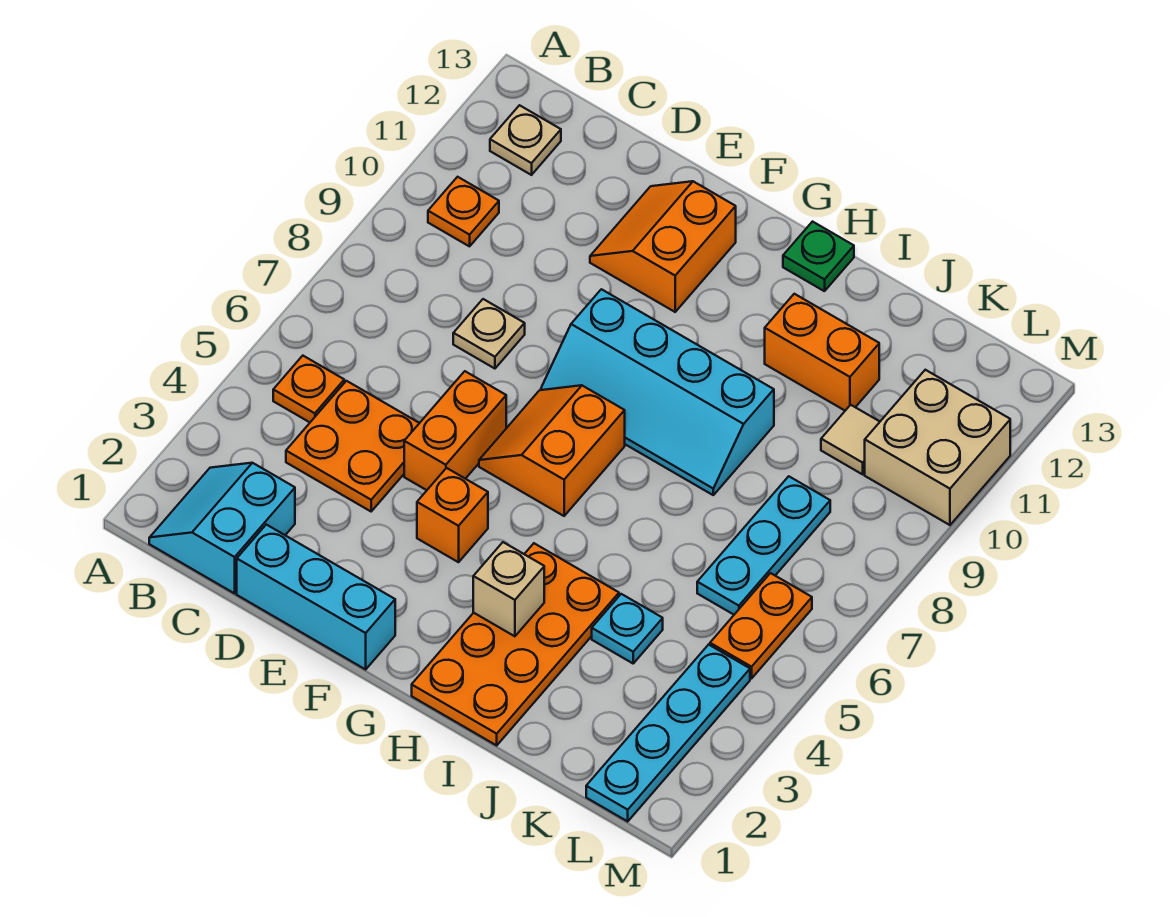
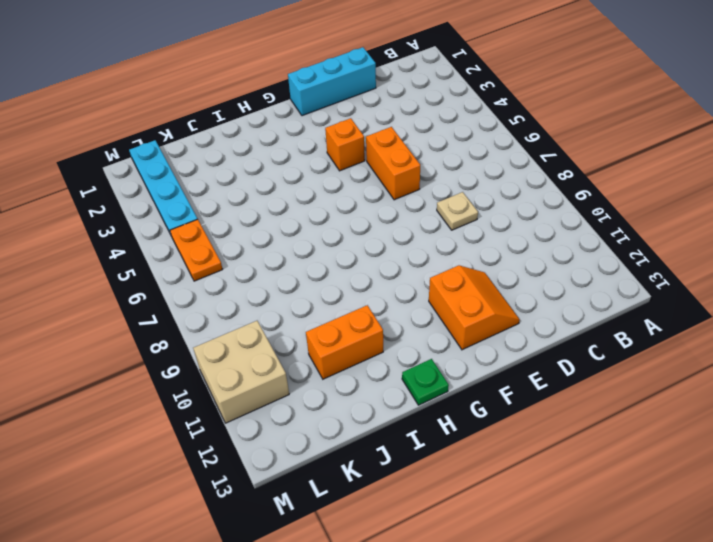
none -> cyan slope B1:C2 level 1 top C
none -> orange plate B5 level 1
none -> orange plate B10 level 1

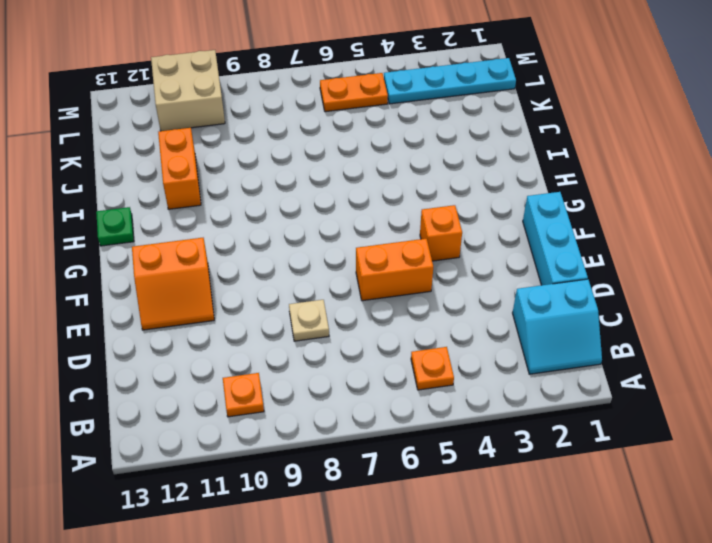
none -> tan plate B12 level 1
none -> orange plate C4:D5 level 1
none -> orange slope F6:G7 level 1 top G

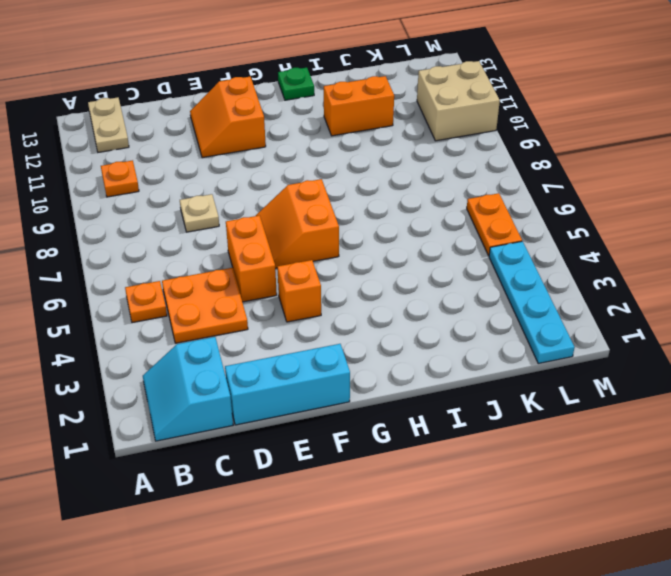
tan plate B12:B13 level 1 -> tan plate B12 level 1
none -> cyan slope F8:I9 level 1 top 9
none -> orange plate H1:I4 level 1
none -> cyan plate J4 level 1

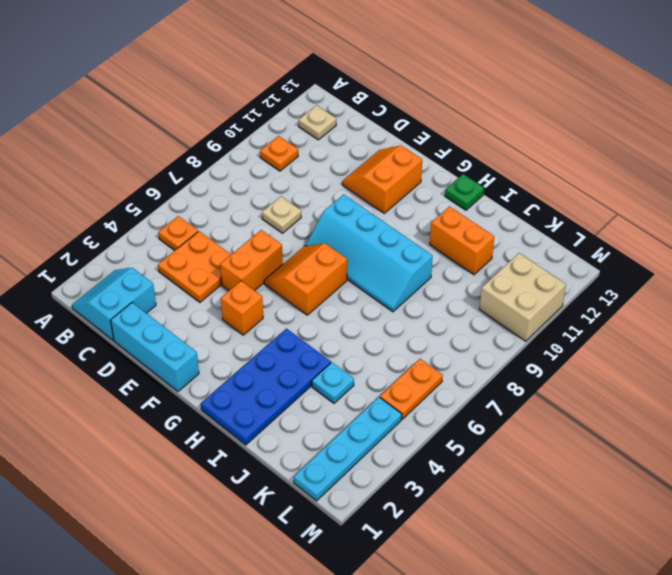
blue plate H1:I4 level 1 -> orange plate H1:I4 level 1
none -> cyan plate K6:K8 level 1
none -> tan tile K10 level 1
none -> tan brick H3 level 2

